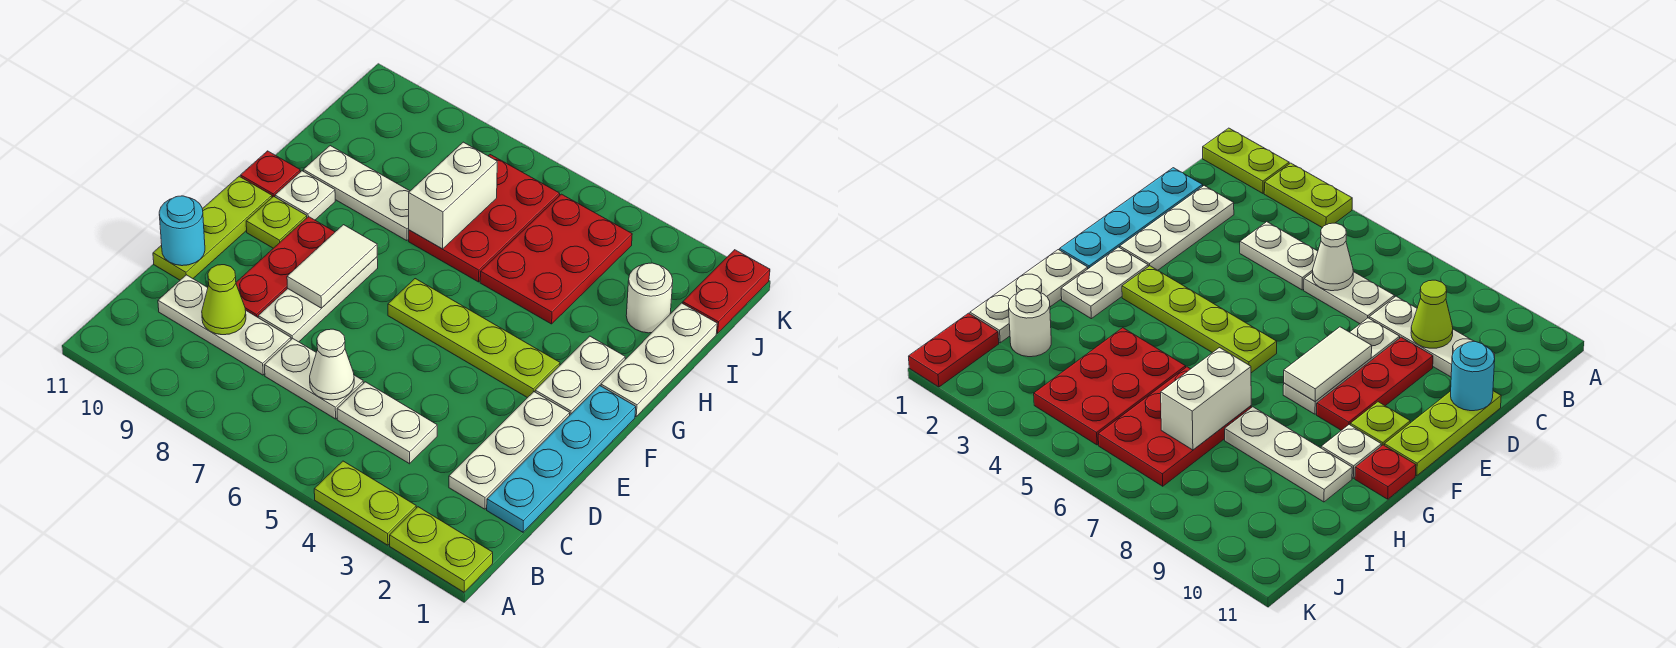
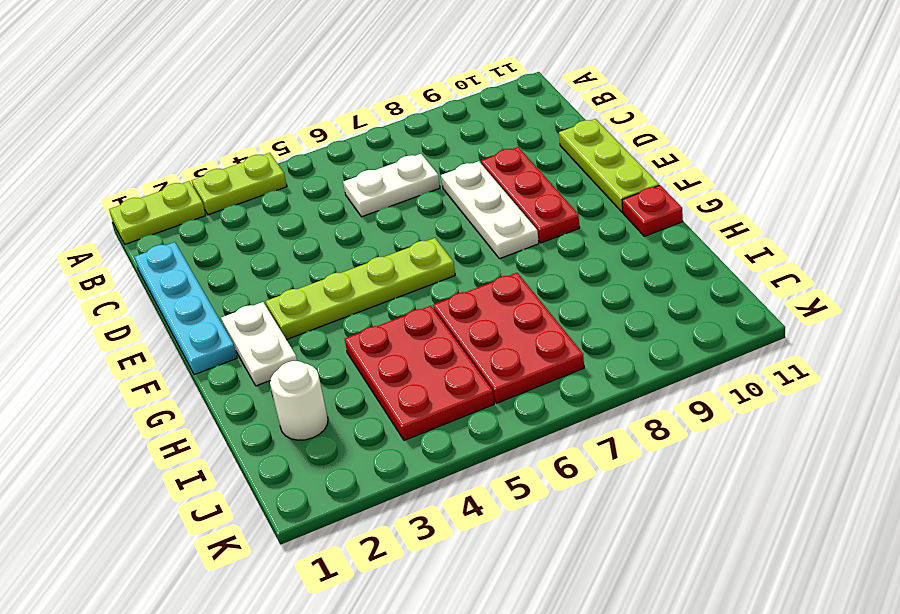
none -> white plate C2:E2 level 1
none -> white plate C4:C5 level 1
none -> white plate C8:C10 level 1

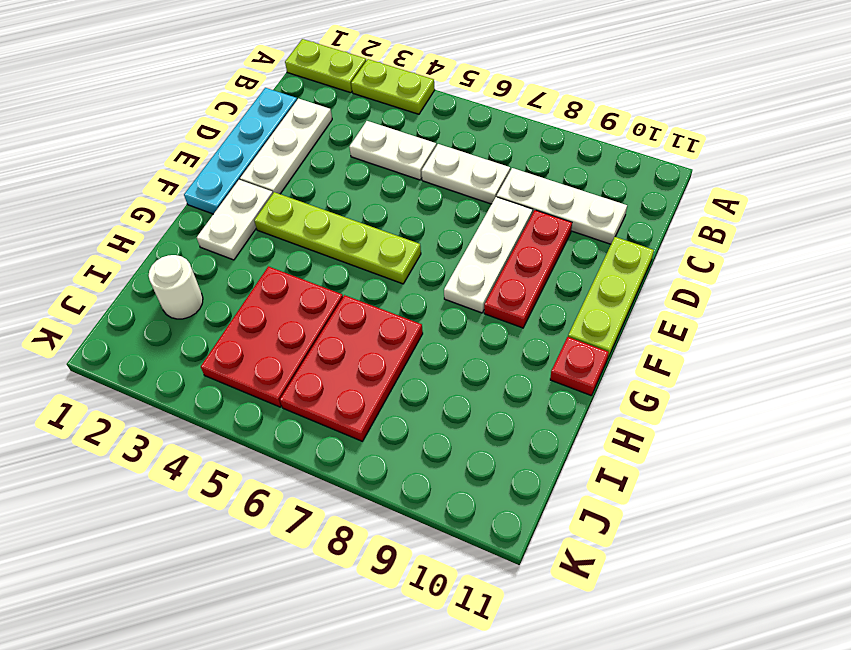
none -> lime plate F10 level 1
none -> white plate G1:I1 level 1
none -> white plate G10 level 1

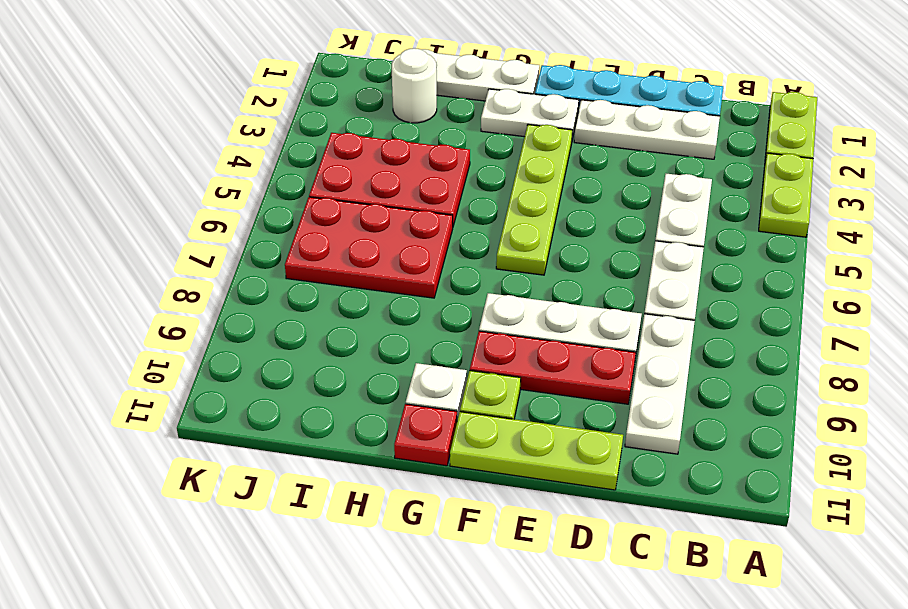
none -> white plate H8:H10 level 1
none -> red plate J1:K1 level 1
none -> white cone C6 level 2

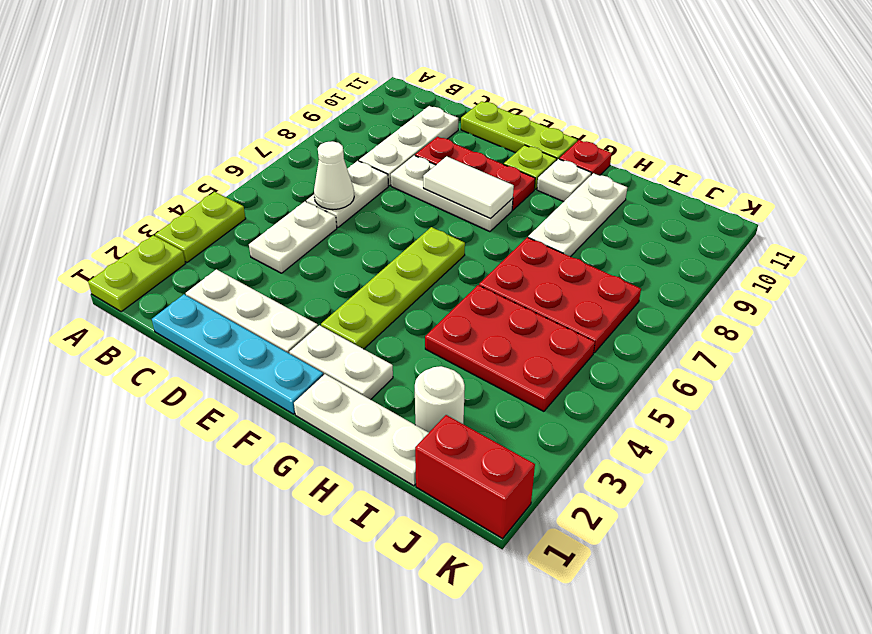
red brick J1:K1 level 1 -> red plate J1:K1 level 1
none -> lime cone C9 level 2
none -> cyan round brick D11 level 2
none -> white brick H7:I7 level 2

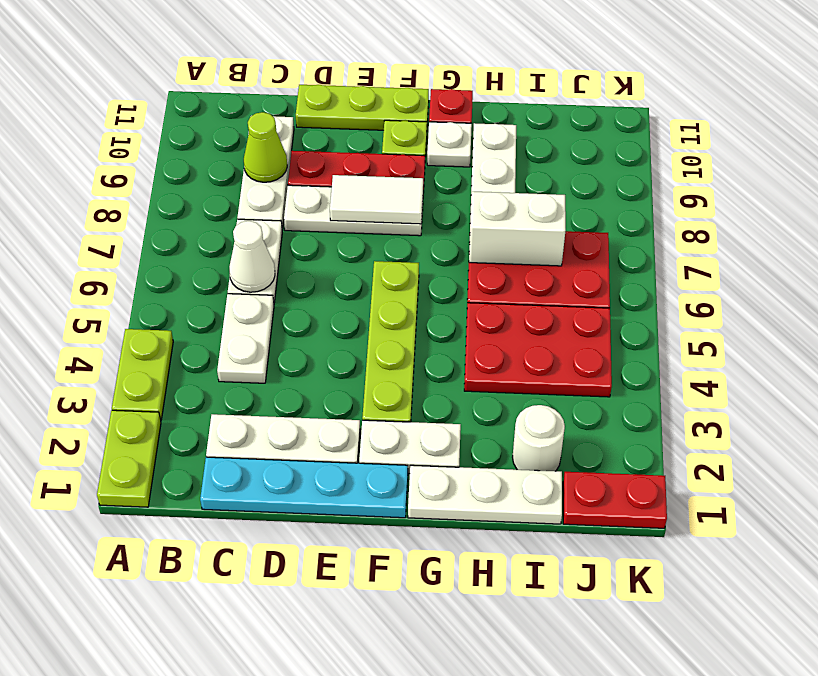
none -> cyan round brick D11 level 2

